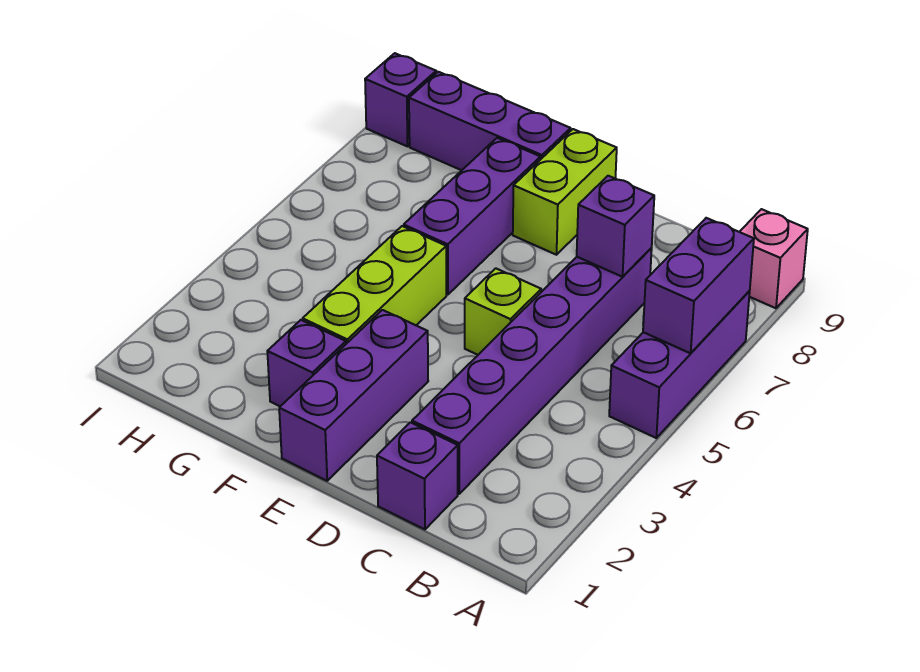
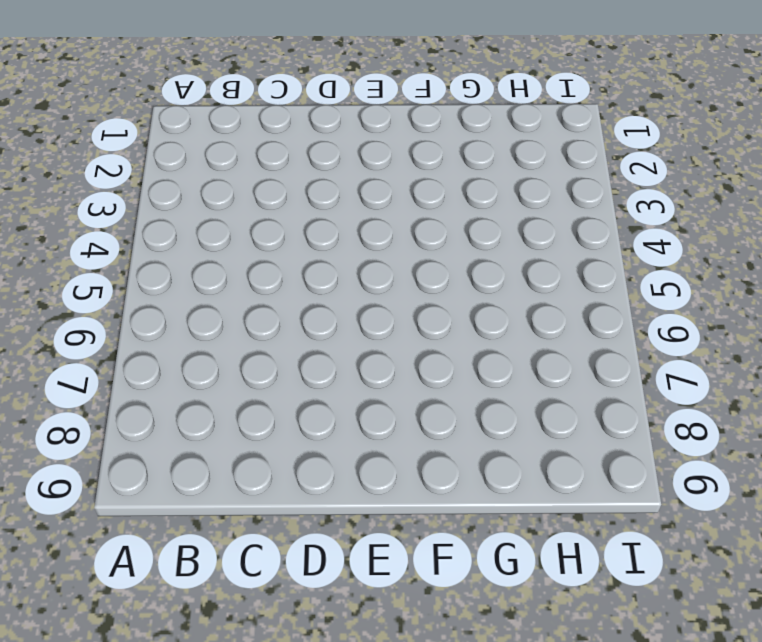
none -> purple brick A5:A7 level 1
none -> pink brick A9 level 1
none -> purple brick C1 level 1

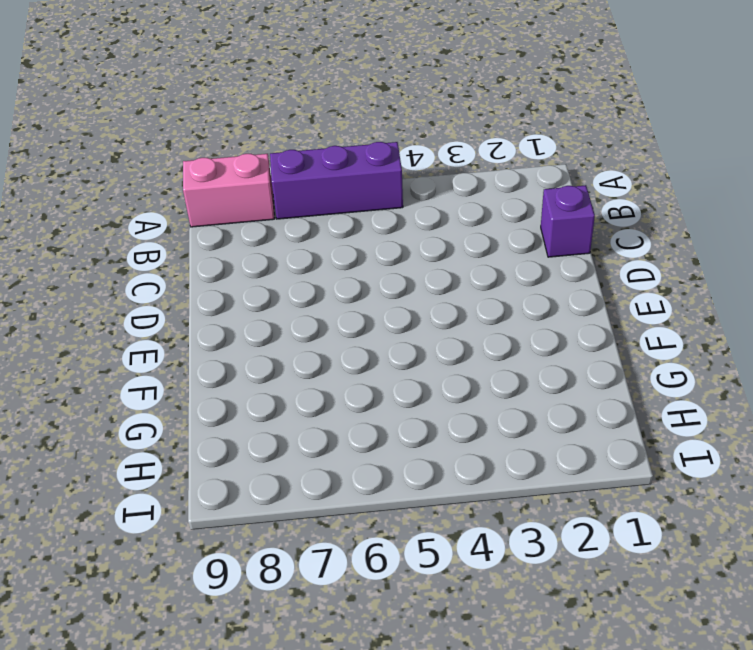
pink brick A8:A9 level 1 -> pink brick A9 level 1
none -> purple brick C2:C7 level 1
none -> lime brick D5 level 1
none -> purple brick E1:E3 level 1

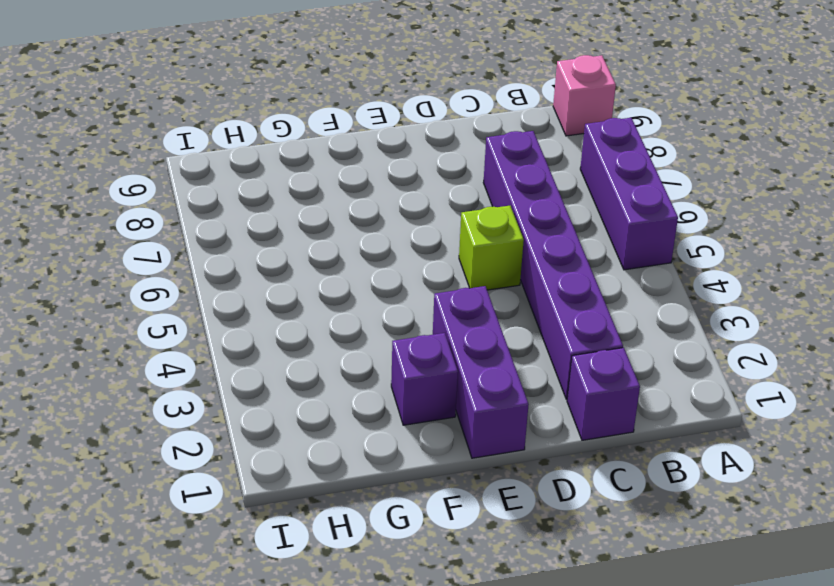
none -> lime brick E8:E9 level 1
none -> lime brick F3:F5 level 1
none -> purple brick F6:F8 level 1

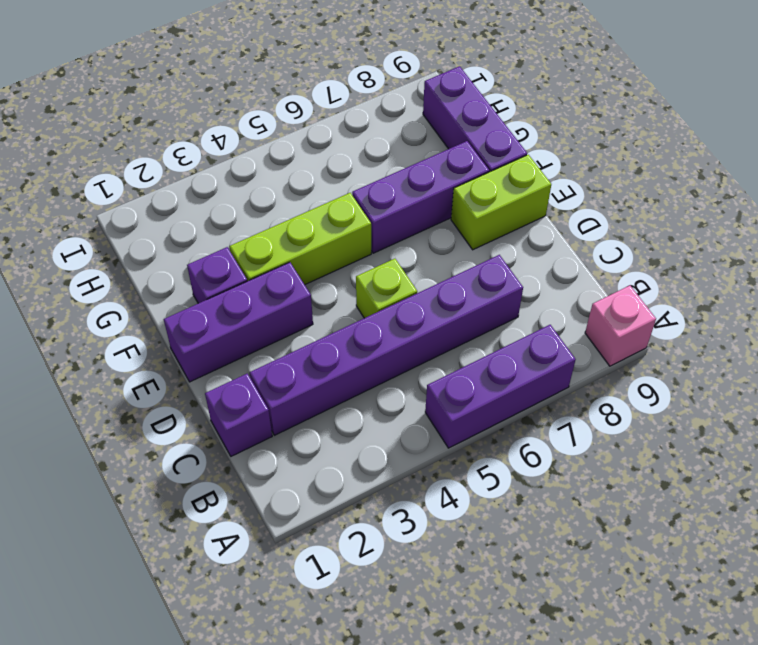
none -> purple brick I9 level 1
none -> purple brick A6:A7 level 2
none -> purple brick C7 level 2

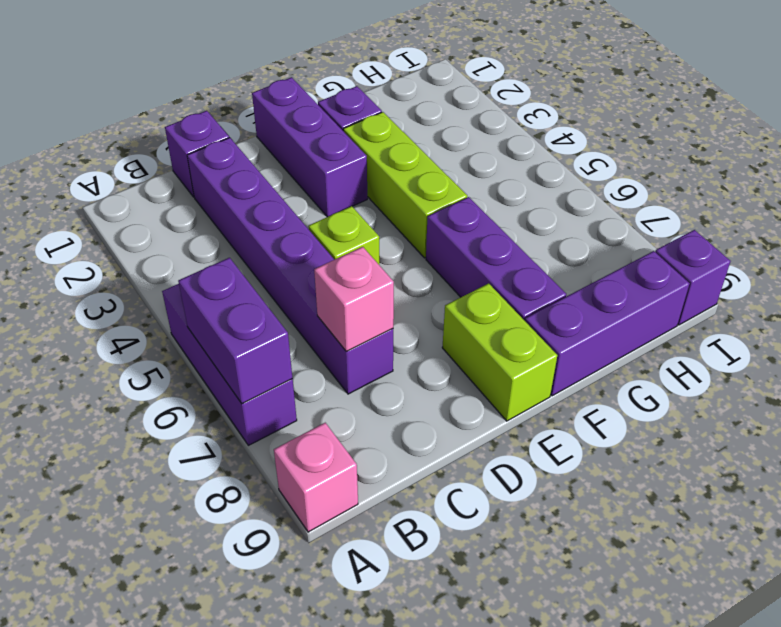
pink brick C7 level 2 -> purple brick C7 level 2

